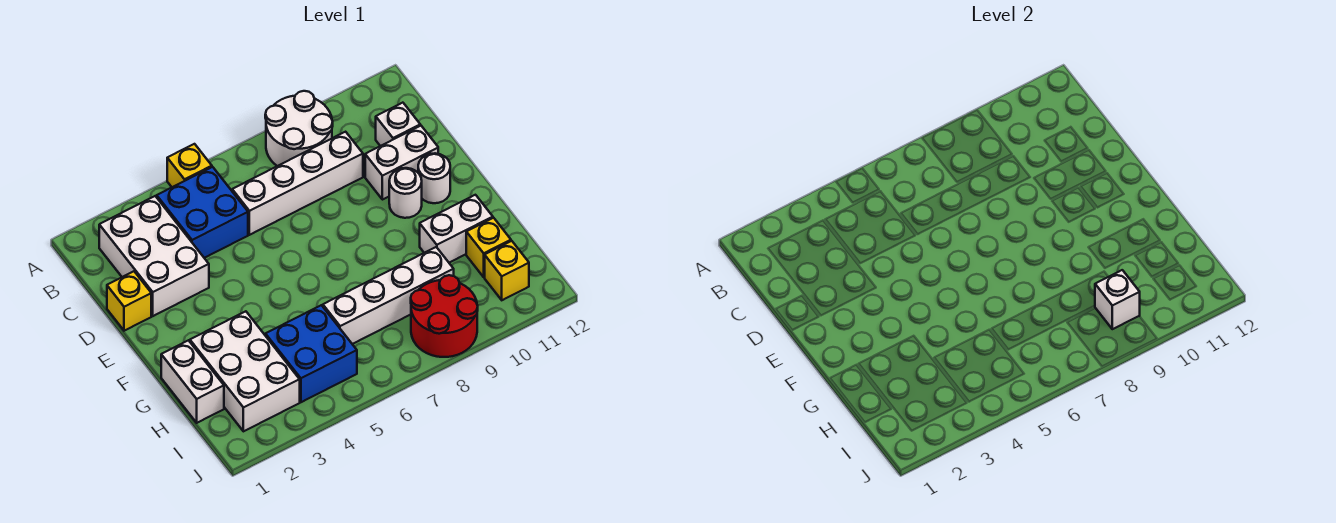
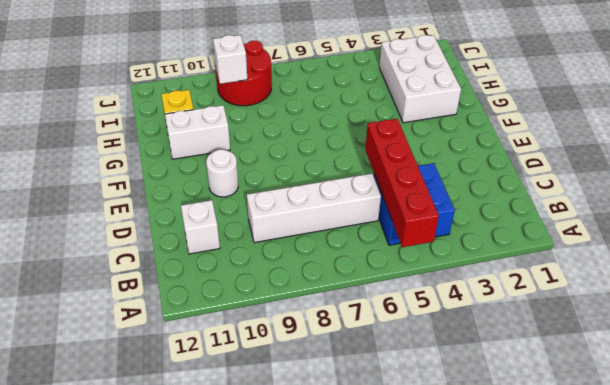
red brick A5:D5 level 2 -> none
none -> yellow brick A5 level 1
none -> white round brick A8:B9 level 1
none -> white brick B2:D3 level 1

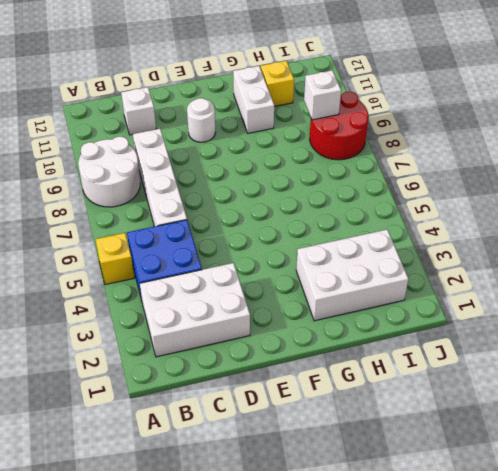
none -> yellow brick D1 level 1
none -> white brick D10:D11 level 1
none -> white round brick E11 level 1

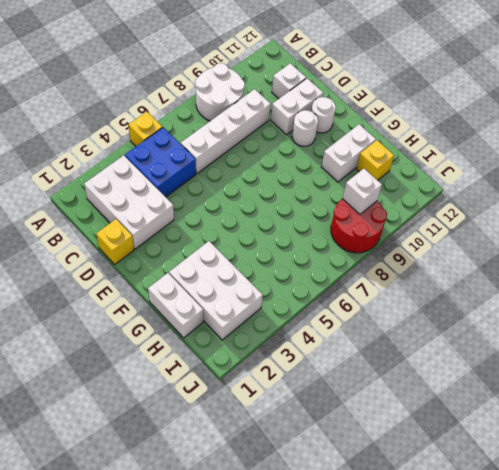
none -> blue brick H4:I5 level 1
none -> white brick H6:H9 level 1
none -> yellow brick I11 level 1

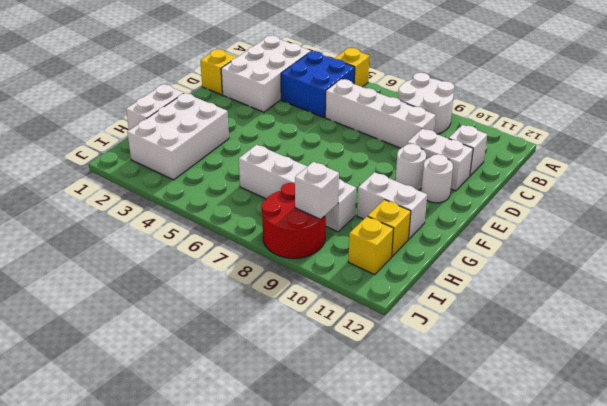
none -> blue brick H4:I5 level 1

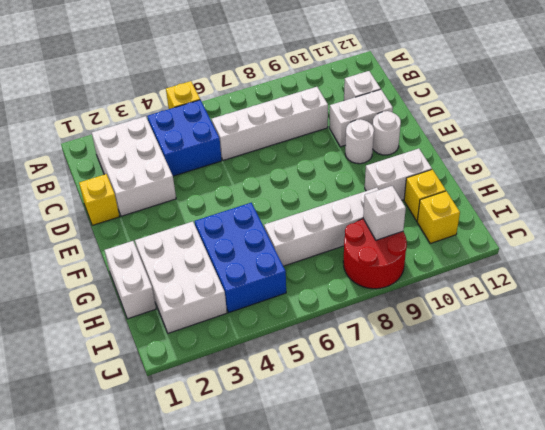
blue brick G4:I5 level 1 -> blue brick H4:I5 level 1
none -> white round brick A8:B9 level 1

